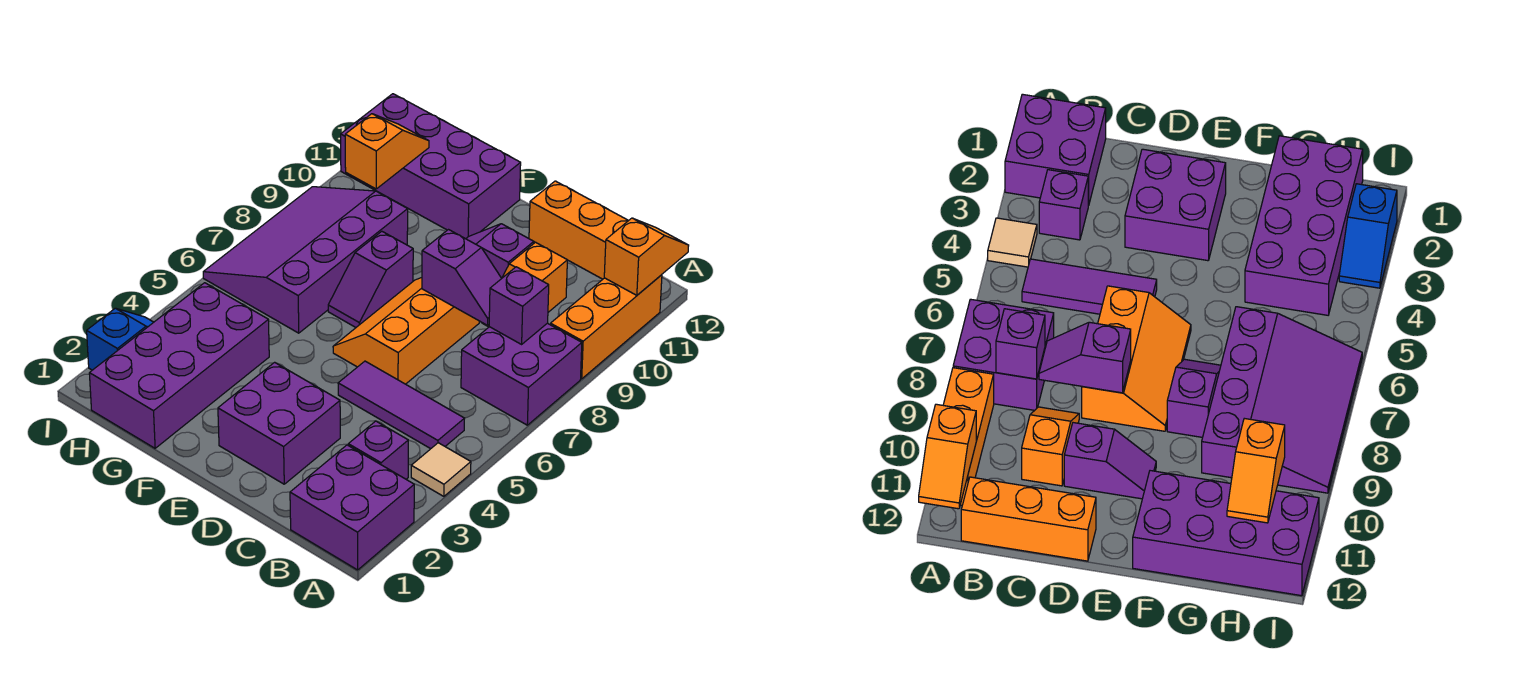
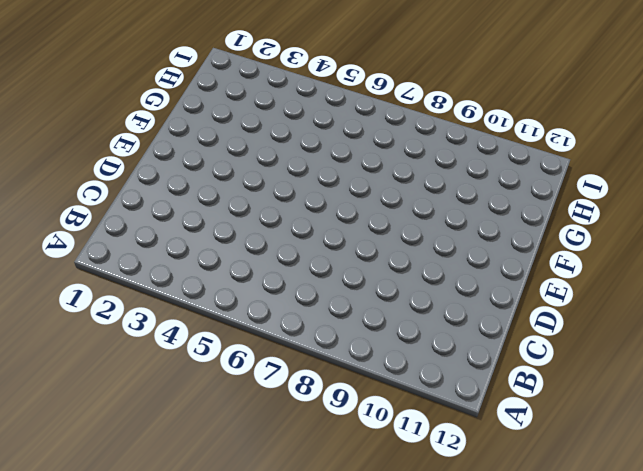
none -> purple brick A1:B2 level 1
none -> tan tile A4 level 1
none -> purple brick A7:B8 level 1

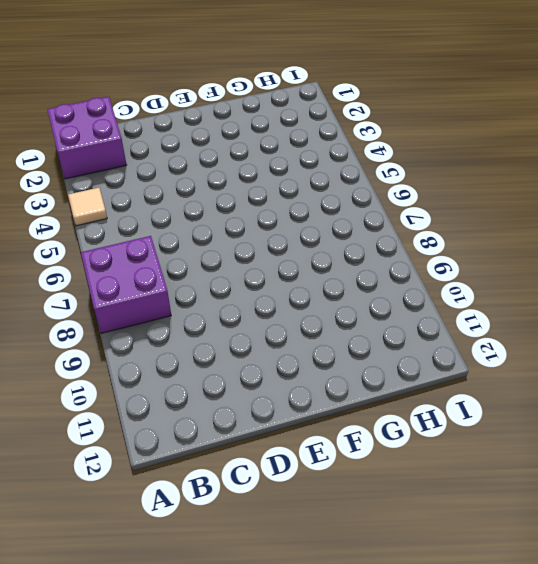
none -> orange brick A9:A11 level 1
none -> purple brick B3 level 1
none -> purple tile B5:D5 level 1

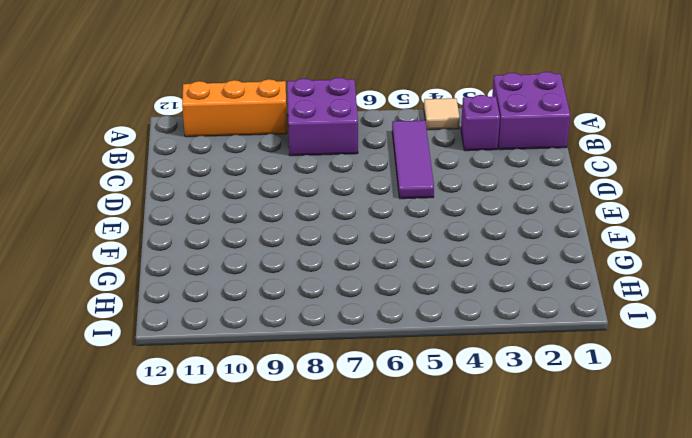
none -> orange brick B12:D12 level 1
none -> orange slope C9:C10 level 1 top 10
none -> purple brick D2:E3 level 1

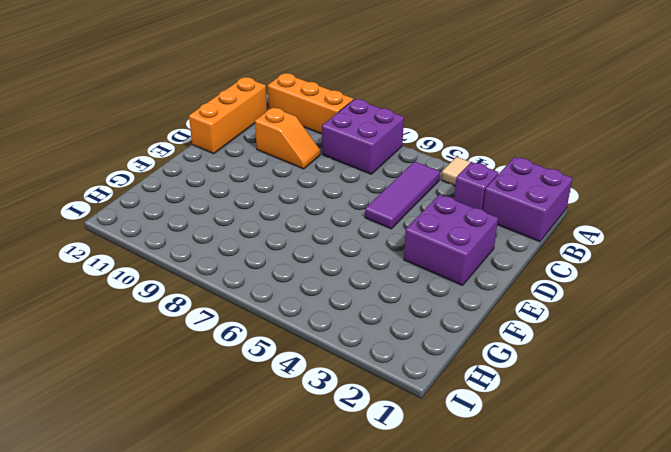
none -> orange slope D6:E8 level 1 top D
none -> purple slope D10:E10 level 1 top D
none -> purple slope F7:F8 level 1 top 8

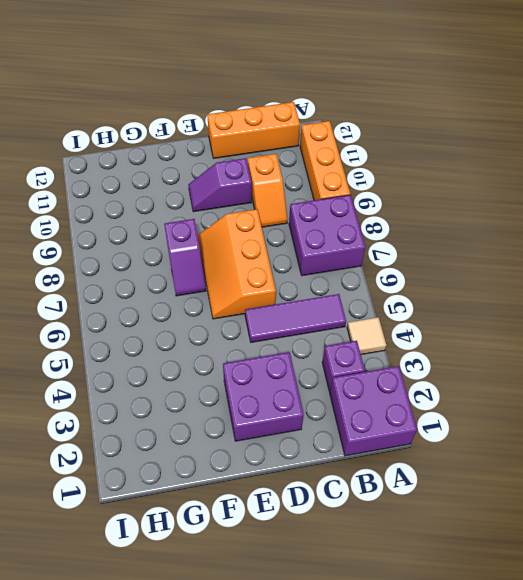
none -> purple brick F11:I12 level 1
none -> purple brick G1:H4 level 1
none -> purple slope G6:I9 level 1 top G

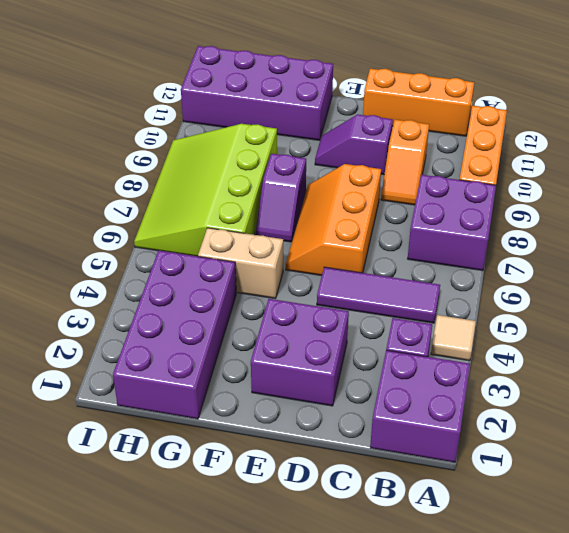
tan brick F5:G5 level 1 -> none
lime slope G6:I9 level 1 top G -> purple slope G6:I9 level 1 top G
none -> blue slope I2:I3 level 1 top 2
none -> orange slope A11:A12 level 2 top 11
none -> purple brick B8 level 2

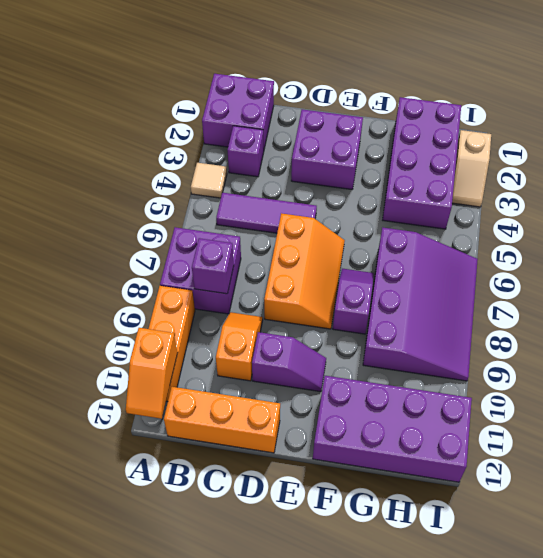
tan slope I2:I3 level 1 top 2 -> blue slope I2:I3 level 1 top 2
none -> purple slope C8:D8 level 2 top D
none -> orange slope H10:H11 level 2 top 10

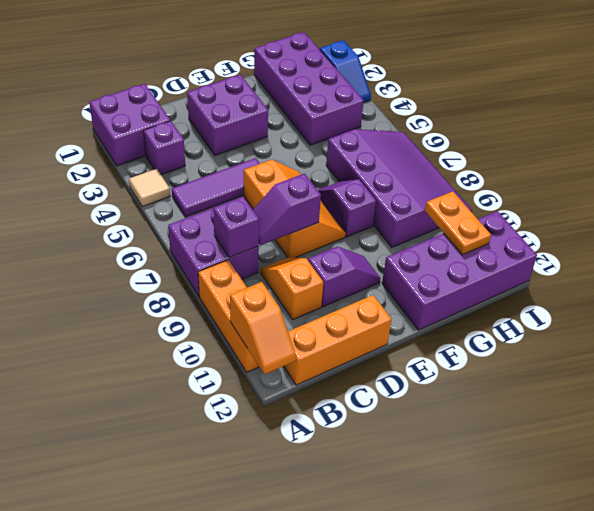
orange plate H10:H11 level 2 -> orange slope H10:H11 level 2 top 10

